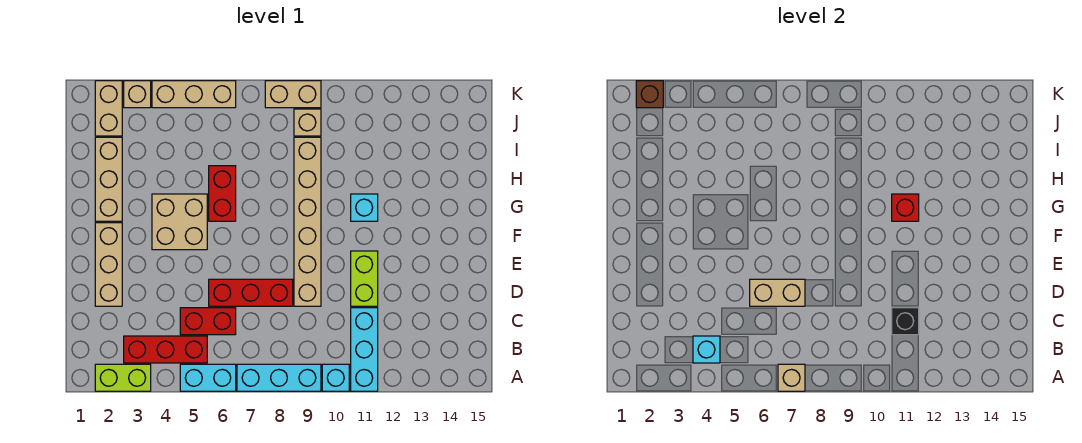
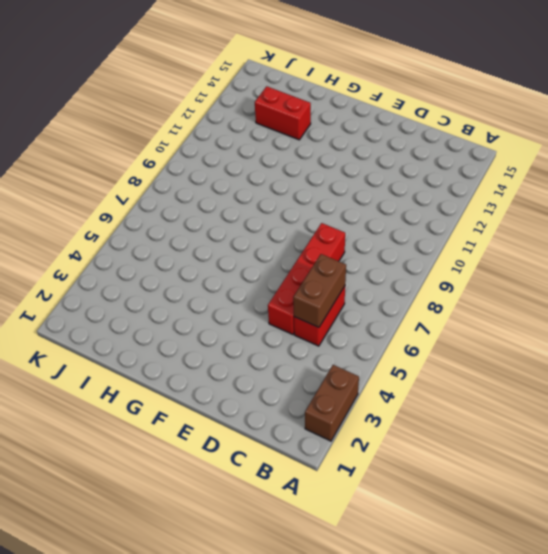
brown brick A2:A3 level 1 -> lime brick A2:A3 level 1
brown brick C5:C6 level 2 -> none
red brick D5:D8 level 1 -> red brick D6:D8 level 1
red brick H13:I13 level 1 -> red brick G6:H6 level 1
none -> cyan brick A5:A6 level 1
none -> cyan brick A7:A9 level 1
none -> cyan brick A10 level 1

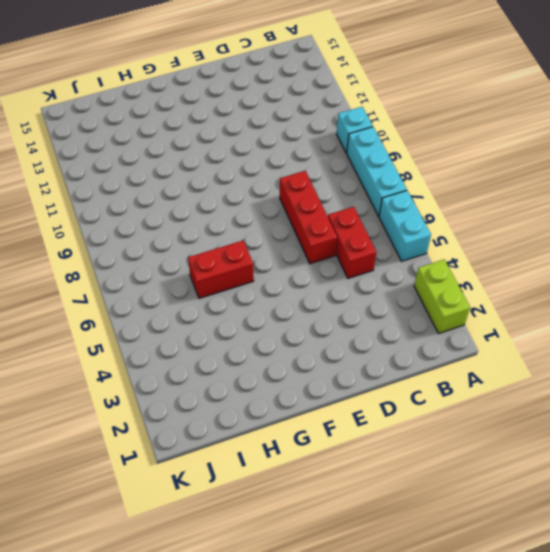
none -> cyan brick A11:C11 level 1
none -> red brick B3:B5 level 1
none -> tan brick D2:F2 level 1

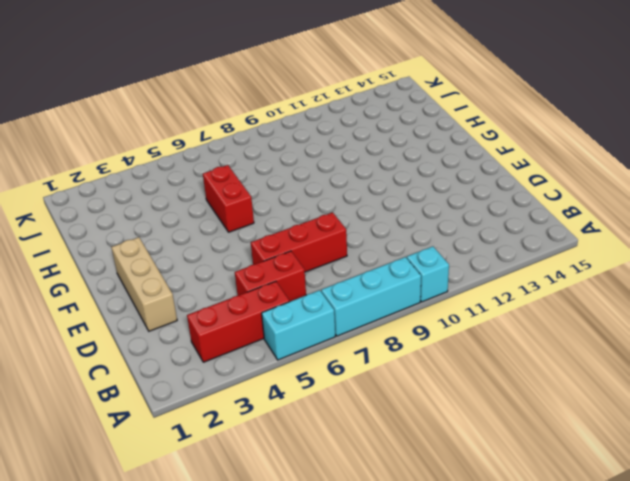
none -> lime brick A2:A3 level 1
none -> cyan brick A11:C11 level 1
none -> tan brick D9:I9 level 1

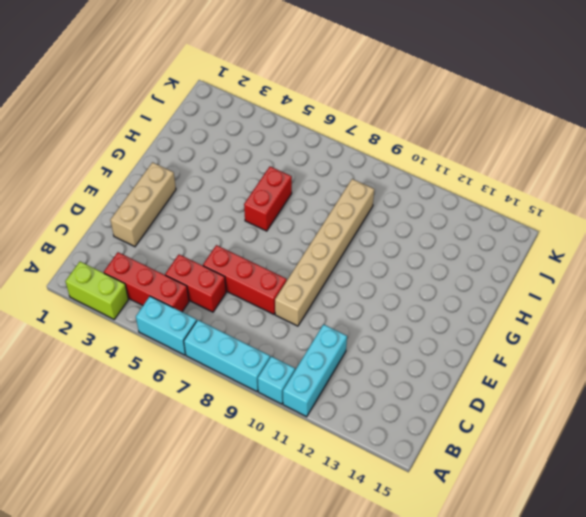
none -> lime brick D11:E11 level 1
none -> tan brick F4:G5 level 1
none -> tan brick G2:I2 level 1

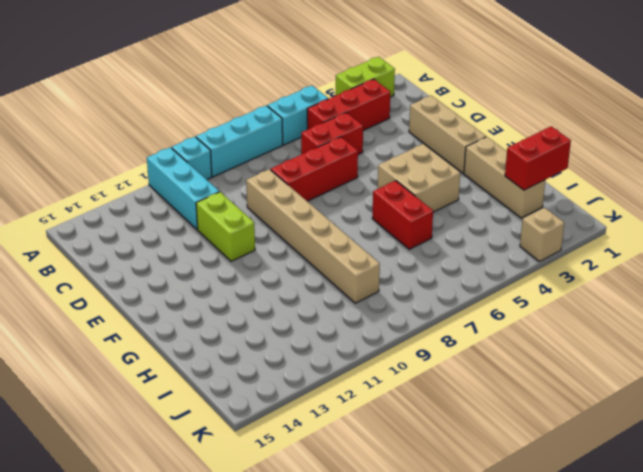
red brick I1:I2 level 2 -> none
none -> cyan brick G11 level 1
none -> tan brick J2:K2 level 1
none -> tan brick J9 level 1

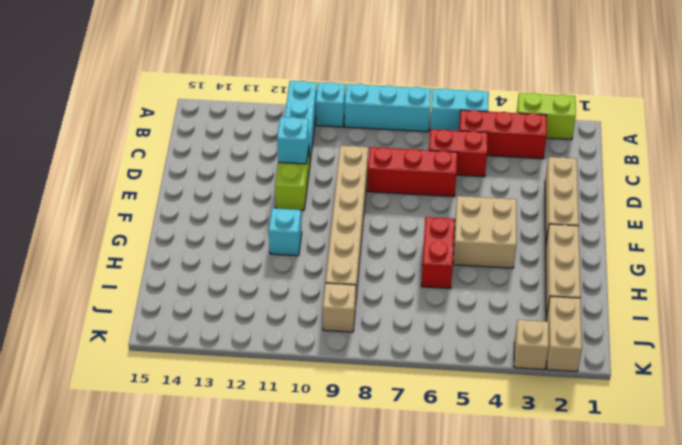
cyan brick D11 level 2 -> cyan brick B4 level 2
none -> tan brick K4:K6 level 1
none -> tan brick K8:K9 level 1
none -> tan brick A7 level 2

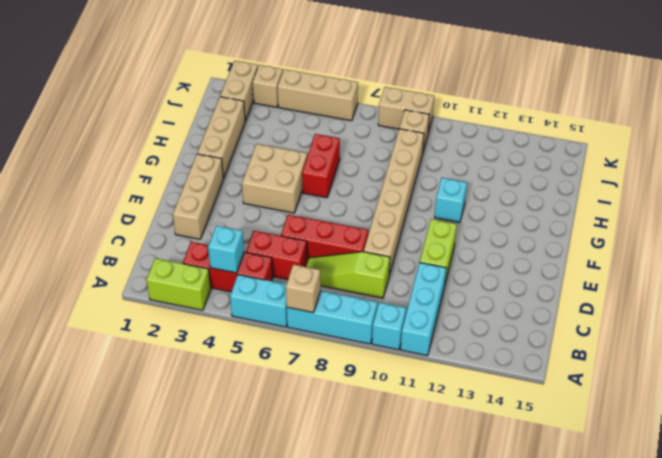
lime slope C7:C9 level 1 top 9 -> none
none -> black brick C11 level 2
none -> tan brick D6:D7 level 2
none -> red brick G11 level 2

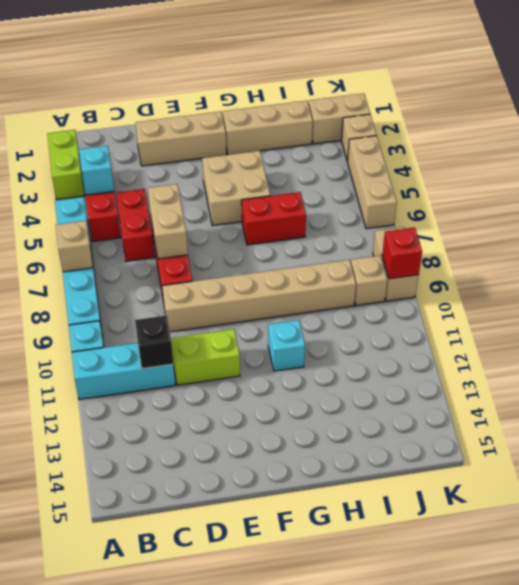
red brick K9 level 2 -> red brick G11 level 2
none -> brown brick K2 level 2

